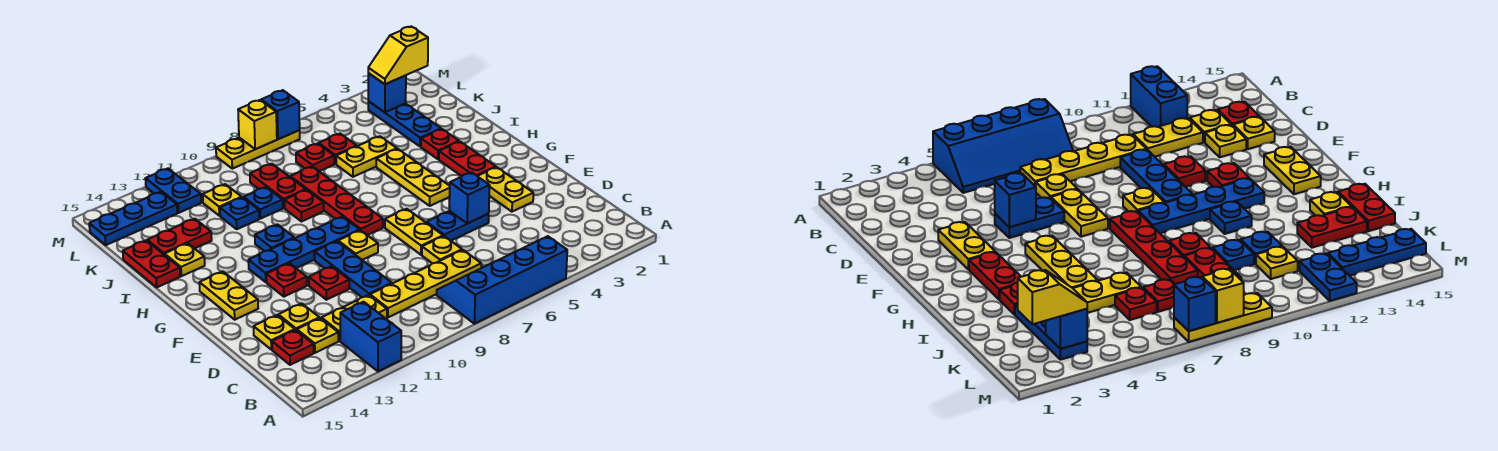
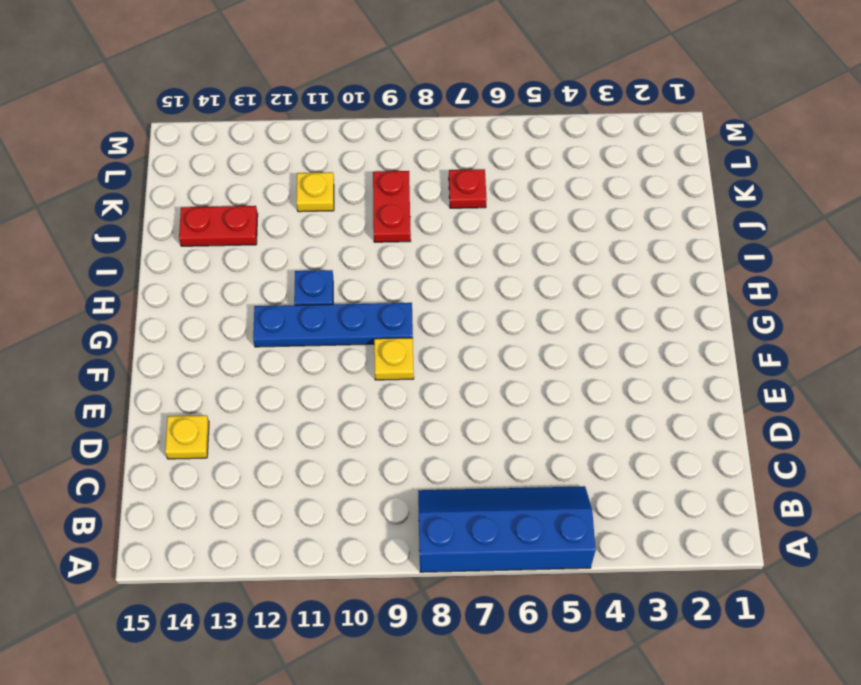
none -> blue brick A12:B12 level 1
none -> yellow plate C7:C10 level 1
none -> yellow plate C11:C12 level 1
none -> yellow plate C13 level 1

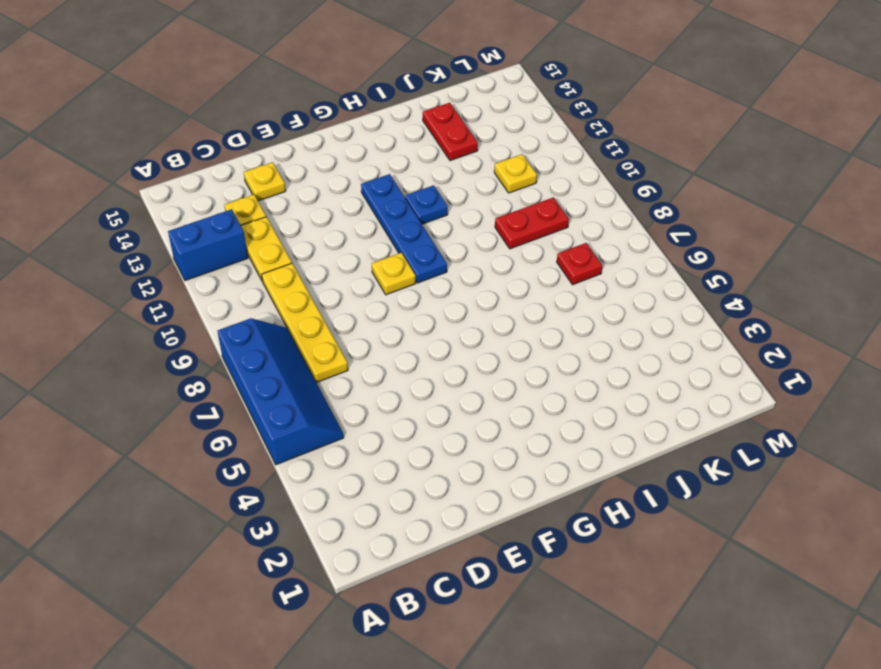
none -> red plate C14 level 1
none -> yellow plate D7 level 1
none -> blue plate D10:F10 level 1
none -> yellow plate D13 level 1

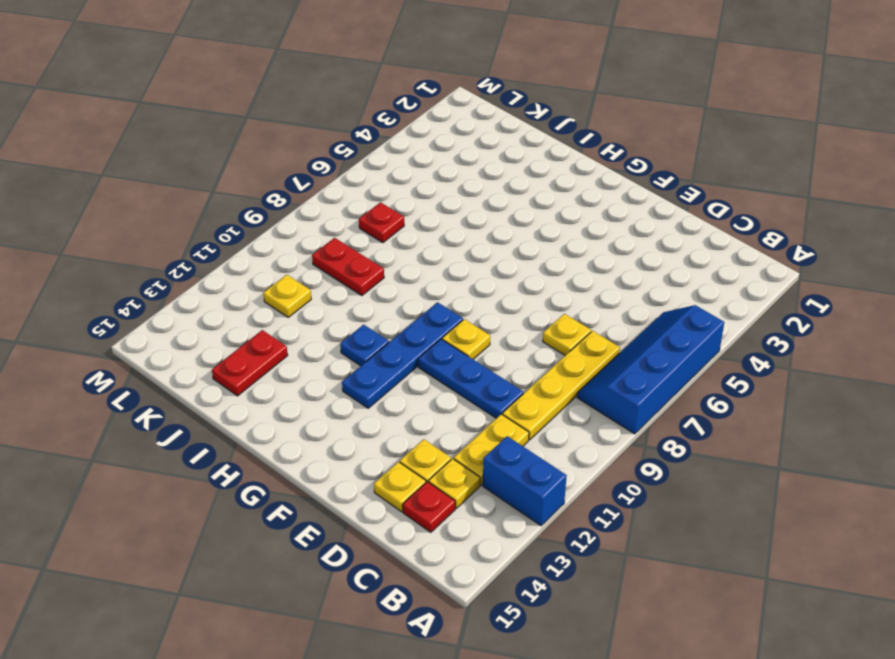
none -> yellow plate E3:F3 level 1
none -> blue plate E5:E6 level 1
none -> yellow plate E7:F7 level 1
none -> red plate E11 level 1

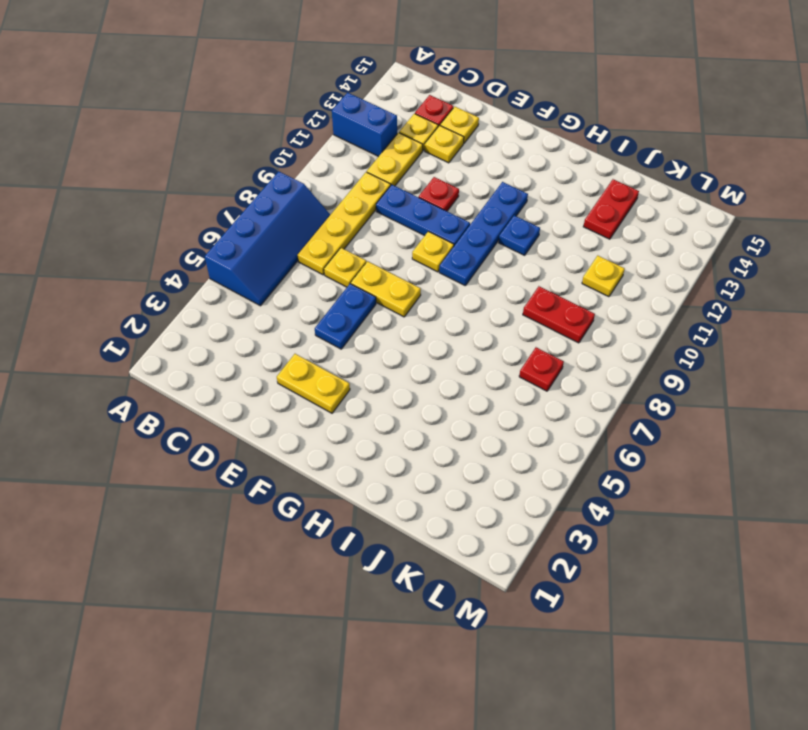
none -> red plate F12 level 1
none -> yellow plate F14:G14 level 1
none -> red plate G3:H3 level 1
none -> yellow plate G5:I5 level 1

